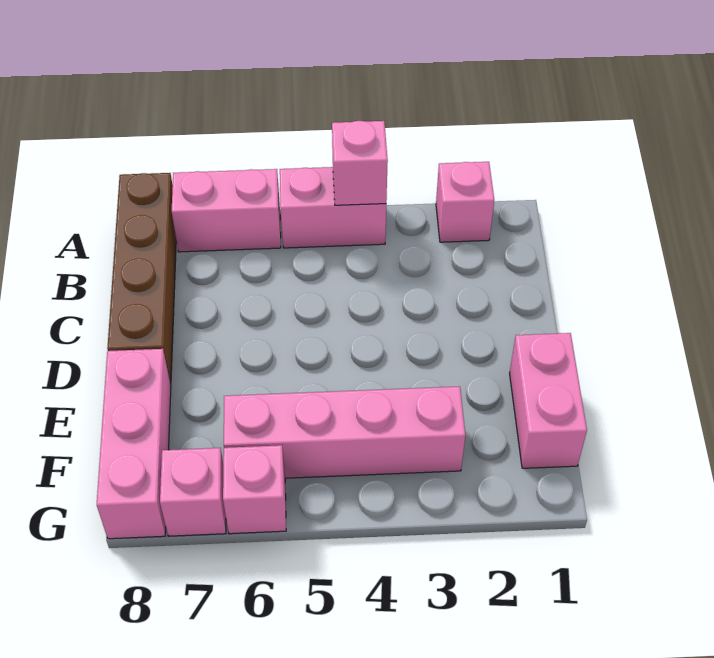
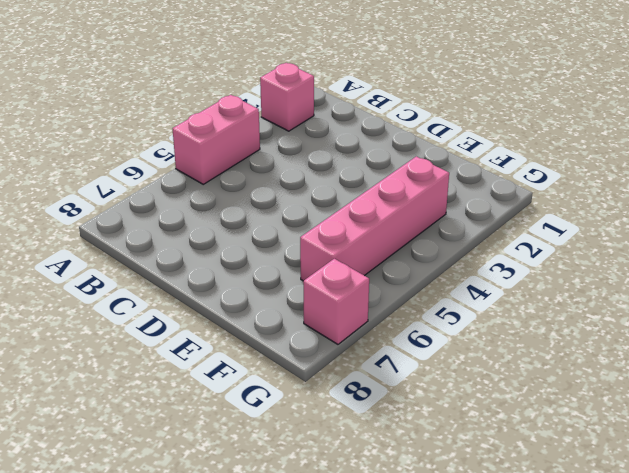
none -> pink brick A6:A7 level 1
none -> brown brick A8:D8 level 1

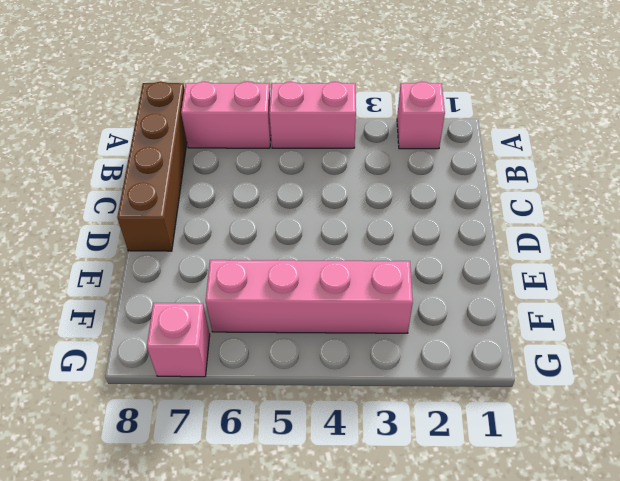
none -> pink brick E1:F1 level 1
none -> pink brick E8:G8 level 1

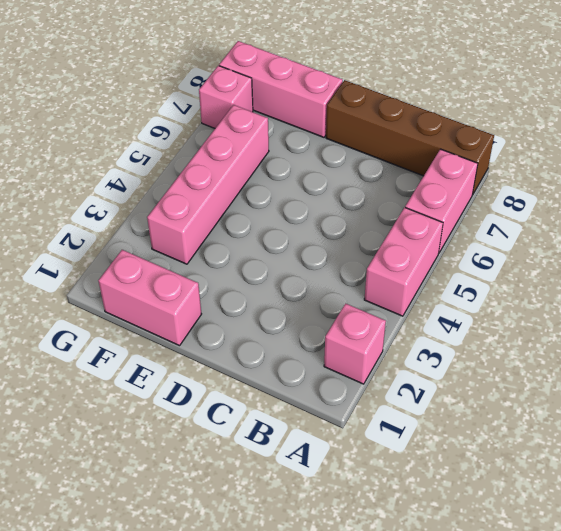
none -> pink brick G6 level 1
none -> pink brick A4 level 2

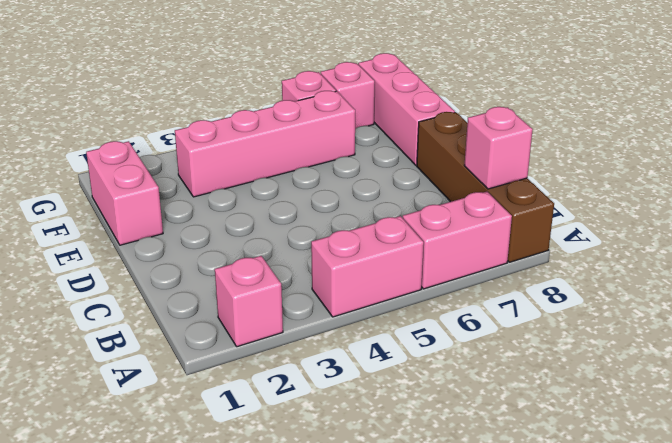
pink brick B8 level 2 -> pink brick A4 level 2

